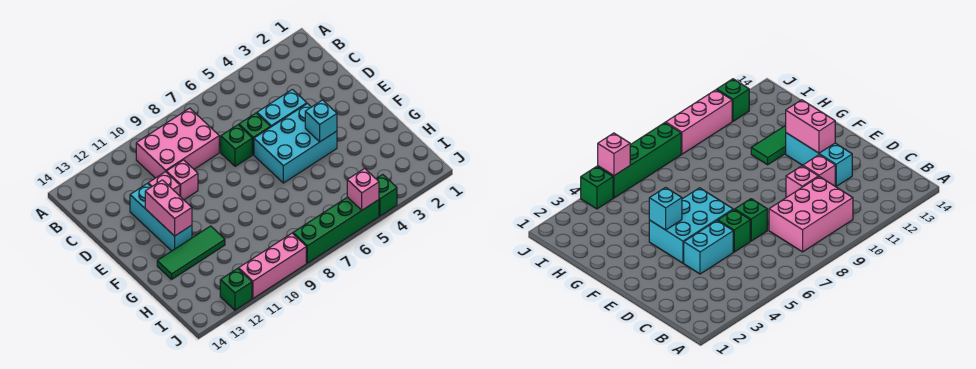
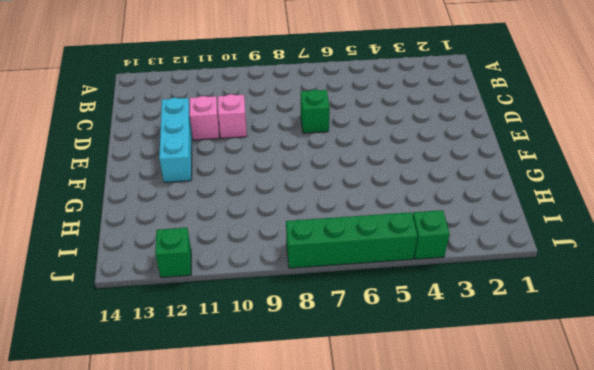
none -> pink brick B8:C10 level 1
none -> cyan brick D4:D5 level 1
none -> green brick D6 level 1

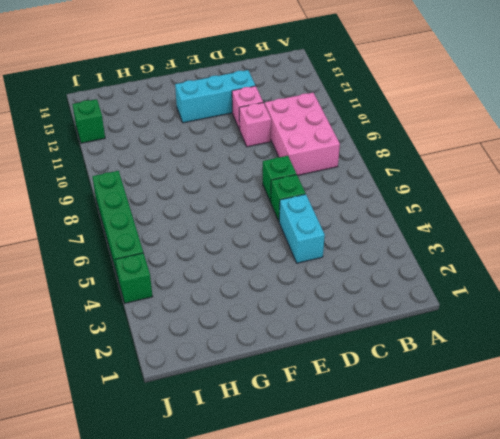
none -> cyan brick E4:F6 level 1
none -> green tile G11:G13 level 1
none -> pink brick J9:J11 level 1

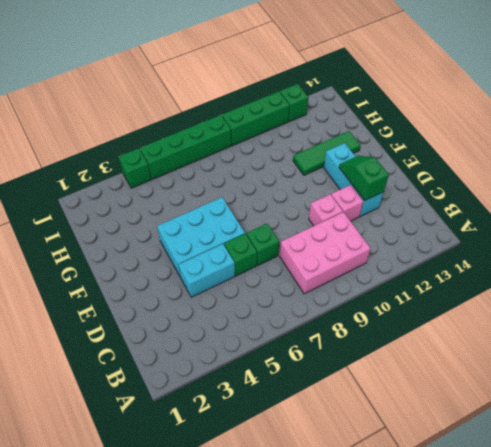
green slope D12:E12 level 2 top D -> pink brick E12:F12 level 2
green brick J9:J11 level 1 -> pink brick J9:J11 level 1
none -> cyan brick F4 level 2
none -> pink brick J5 level 2

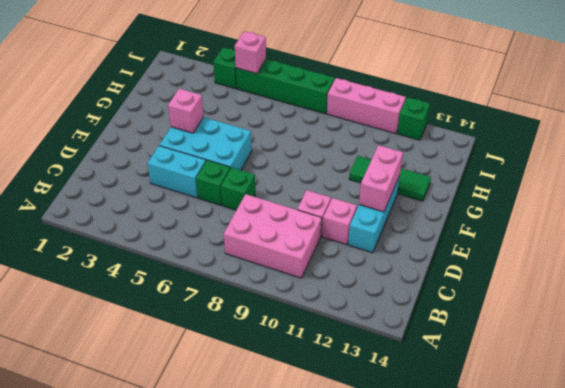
pink brick F4 level 2 -> cyan brick F4 level 2

